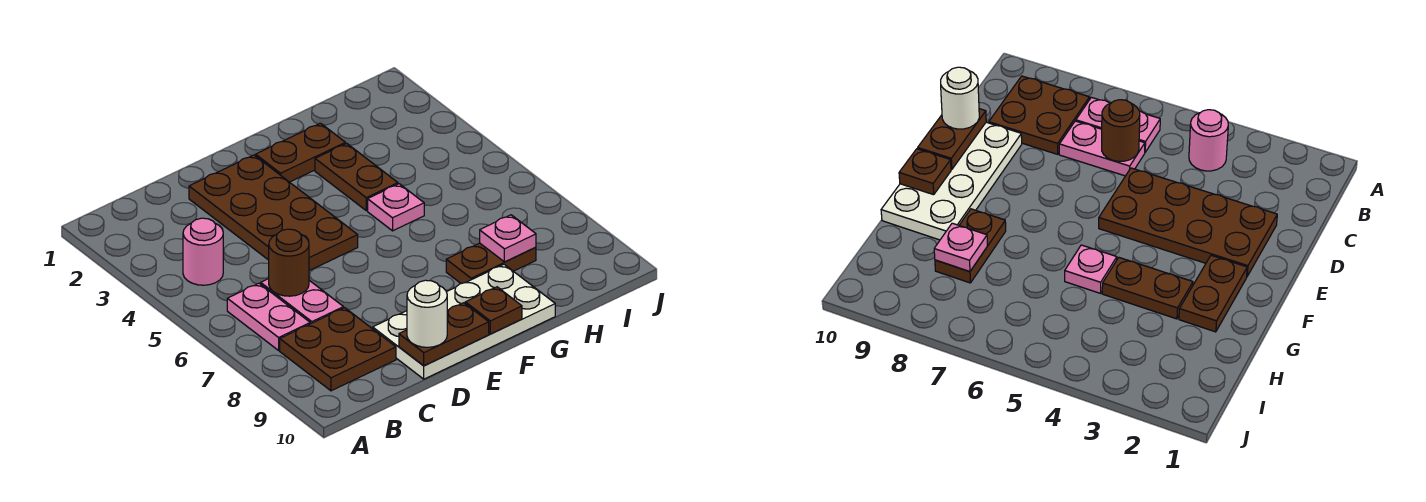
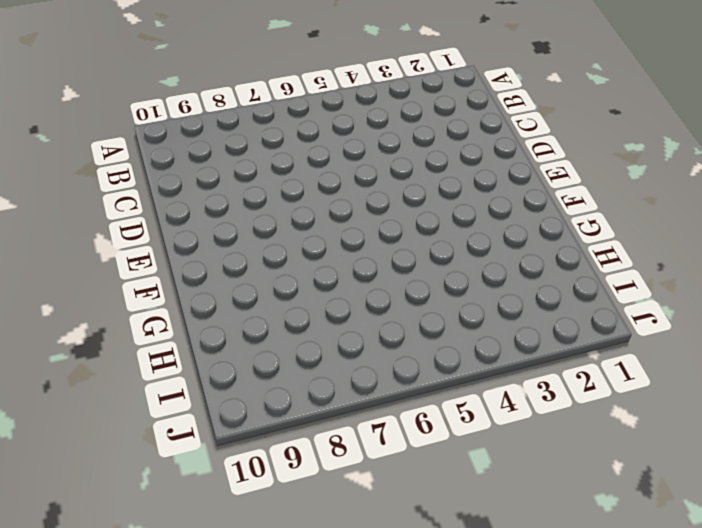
none -> pink round brick B4 level 1
none -> pink plate B6:B7 level 1
none -> brown plate B8:C9 level 1

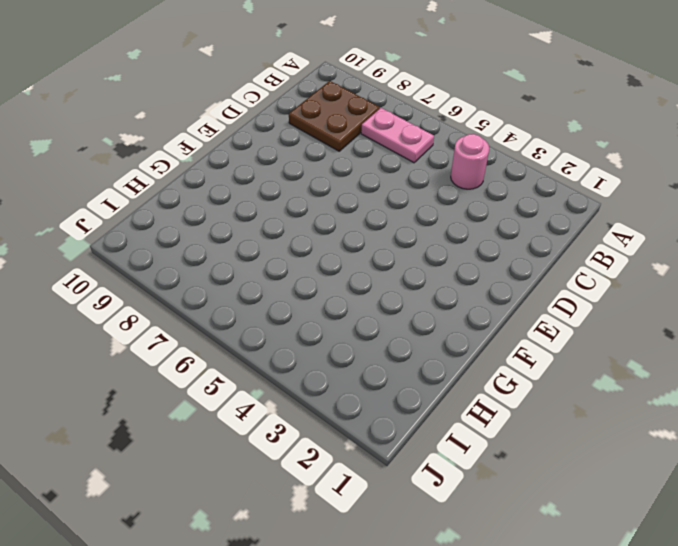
none -> pink plate C6:C7 level 1
none -> brown plate D2:E5 level 1
none -> white plate D9:G10 level 1

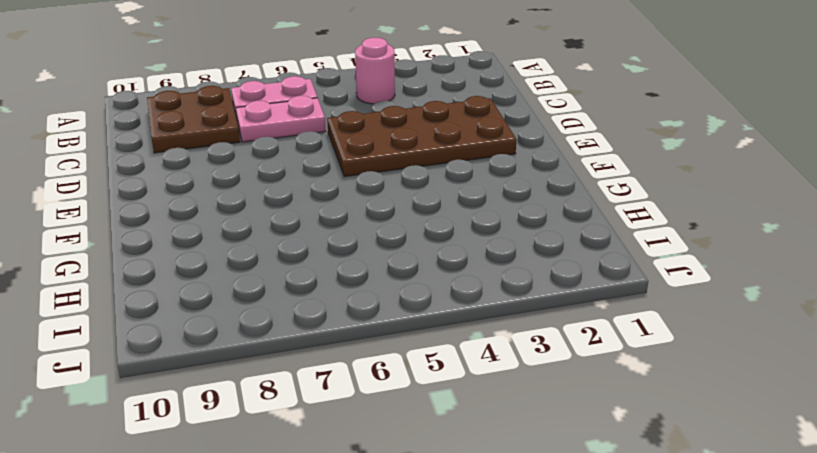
none -> white plate D9:G10 level 1
none -> brown plate F2:G2 level 1
none -> brown plate G3:G4 level 1

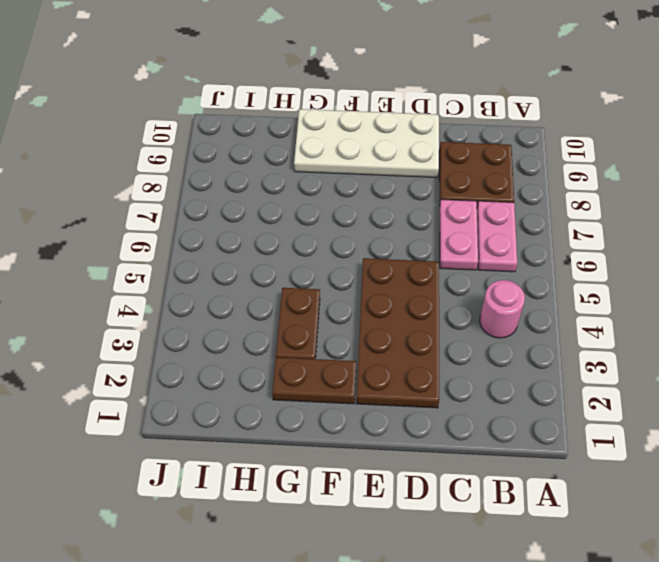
none -> pink plate G5 level 1
none -> brown plate G8:H8 level 1
none -> brown round brick C6 level 2

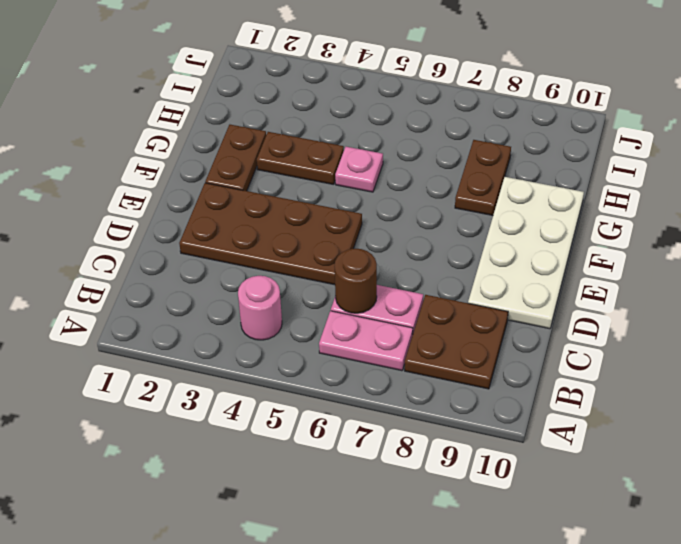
none -> brown plate D10:E10 level 2
none -> brown plate F10 level 2
none -> pink plate H8 level 2

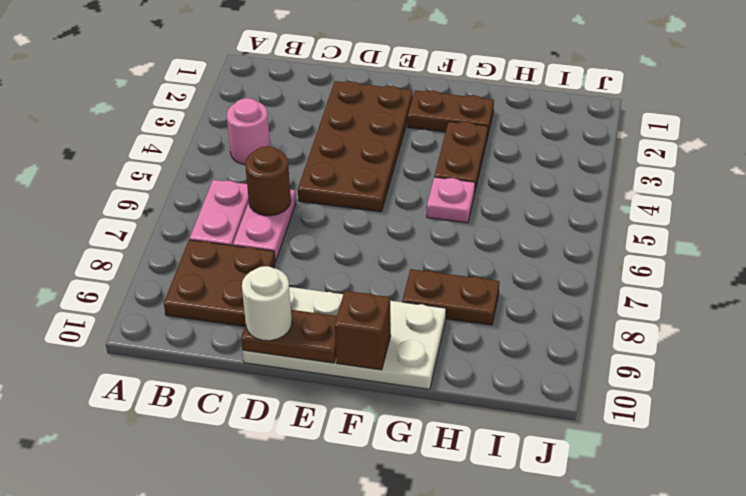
brown brick F10 level 2 -> brown plate F10 level 2
none -> pink plate H8 level 2

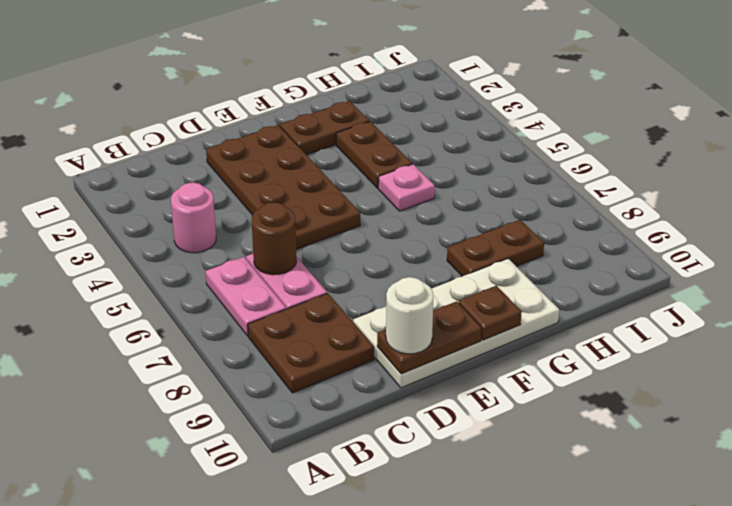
none -> pink plate H8 level 2

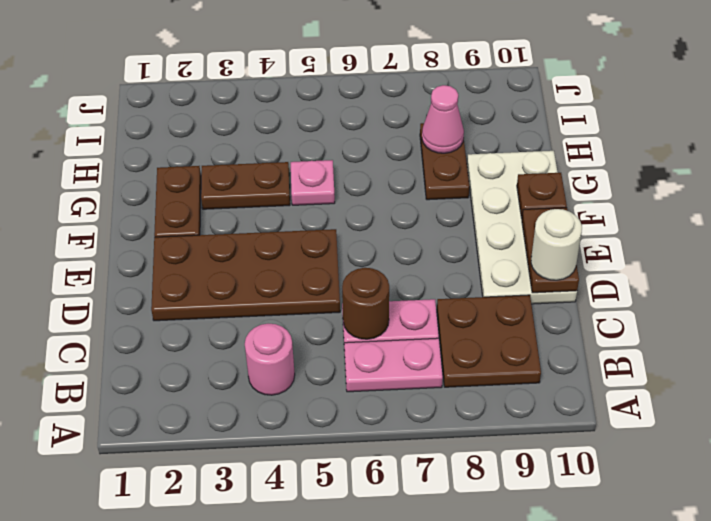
pink cone H8 level 2 -> pink plate H8 level 2

